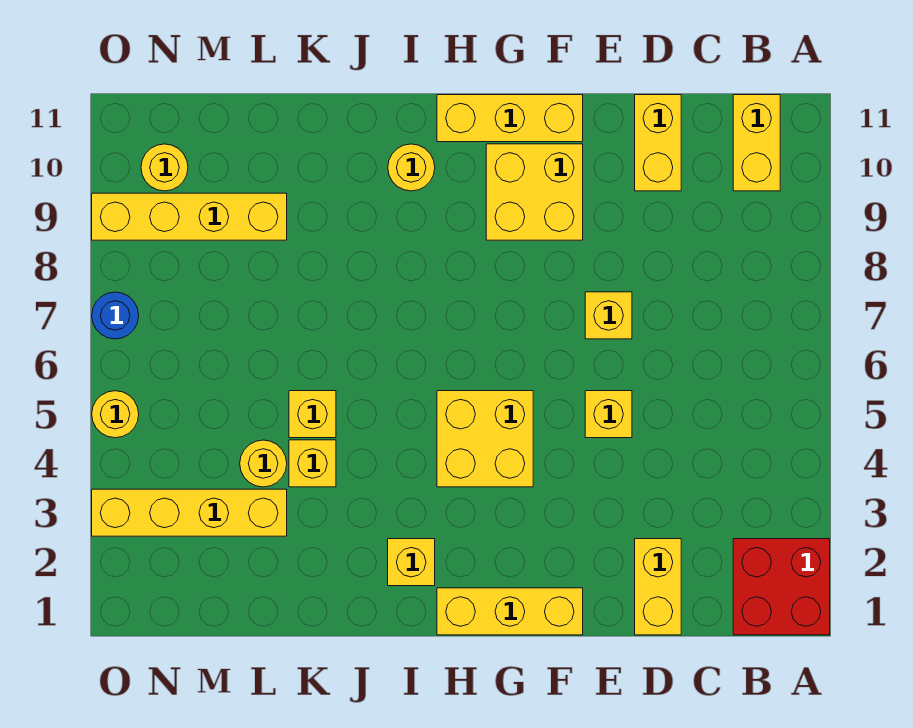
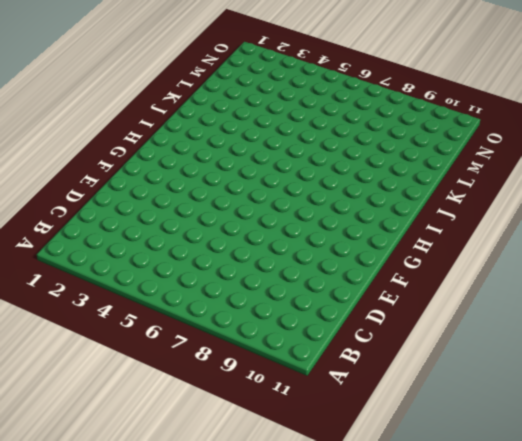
none -> red brick A1:B2 level 1
none -> yellow brick B10:B11 level 1
none -> yellow brick D1:D2 level 1

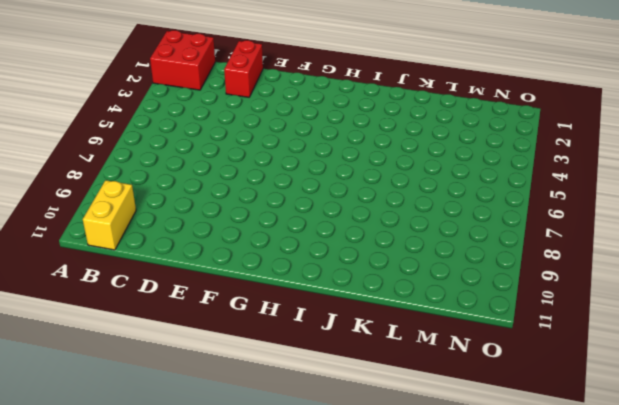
red brick D1:D2 level 1 -> yellow brick D1:D2 level 1
none -> yellow brick D10:D11 level 1
none -> yellow brick E5 level 1
none -> yellow brick E7 level 1

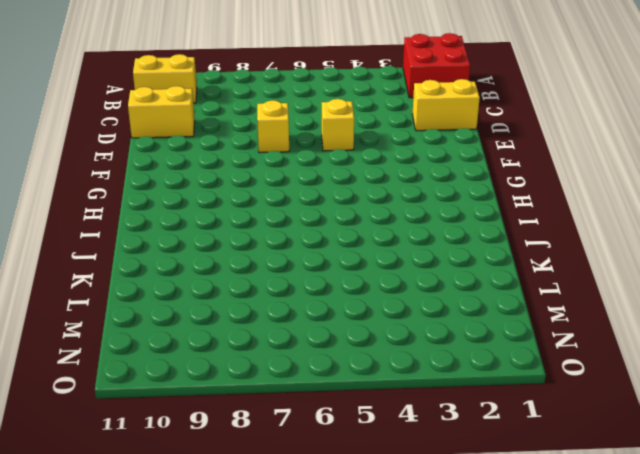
none -> yellow brick F1:H1 level 1
none -> yellow brick F9:G10 level 1
none -> yellow brick F11:H11 level 1

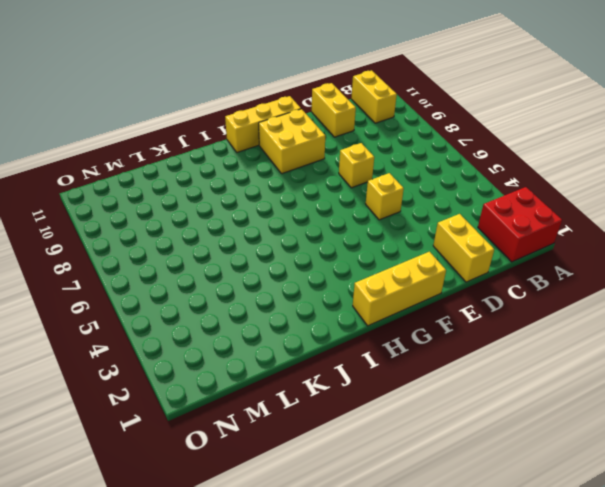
none -> yellow brick G4:H5 level 1
none -> yellow brick I2 level 1
none -> yellow round brick I10 level 1

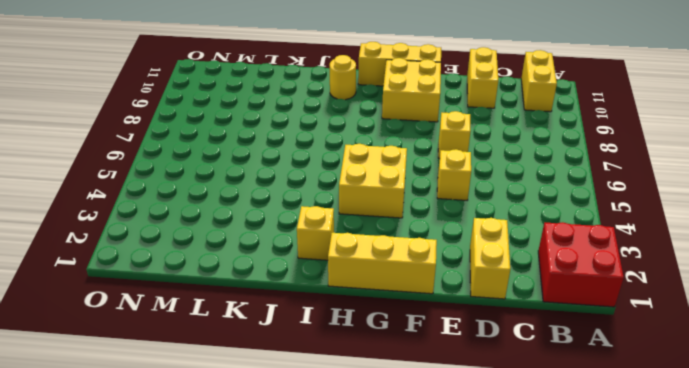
none -> yellow brick K4 level 1
none -> yellow brick K5 level 1
none -> yellow brick L3:O3 level 1

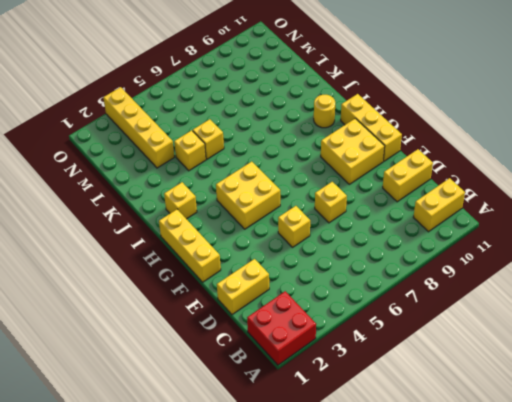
none -> yellow round brick L4 level 1
none -> yellow brick L9:O9 level 1
none -> yellow round brick N10 level 1

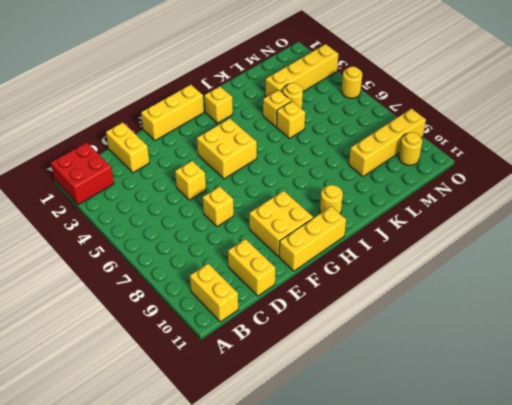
none -> blue round brick O7 level 1

